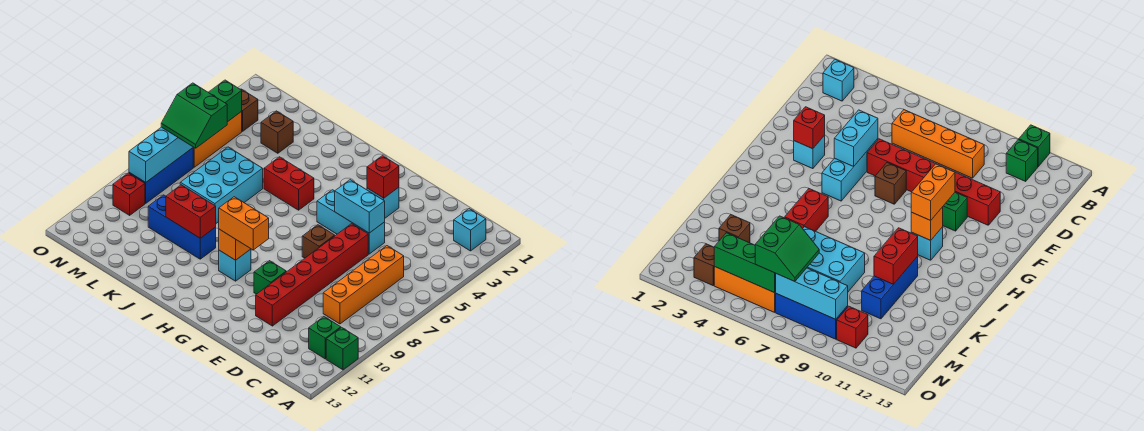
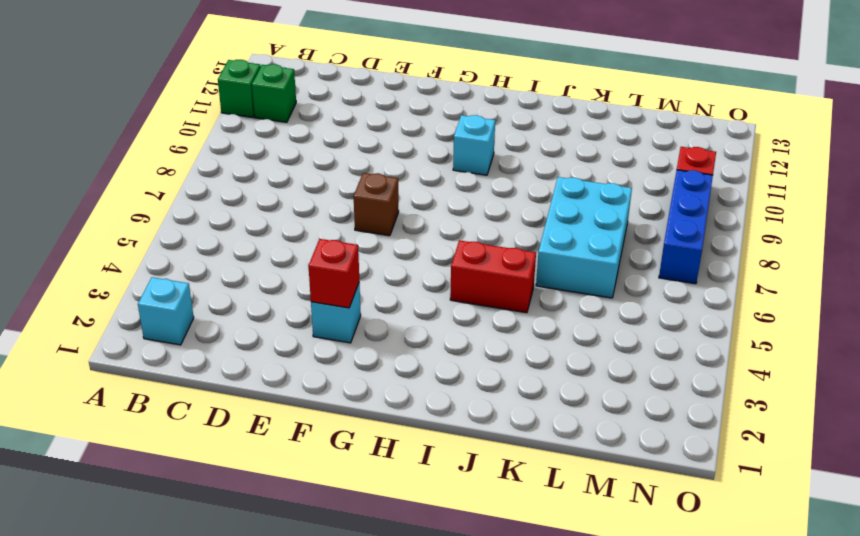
none -> orange brick C6:C9 level 1
none -> cyan brick E5:G5 level 1
none -> red brick E6:E11 level 1

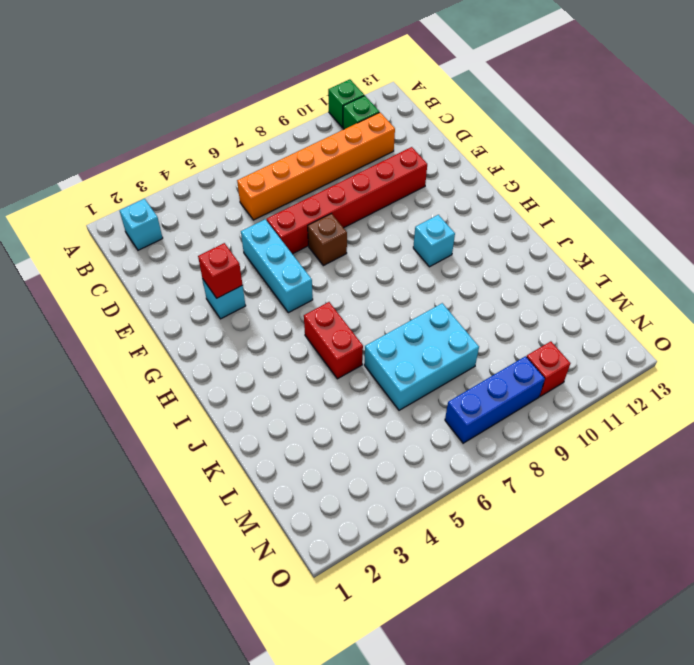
orange brick C6:C11 level 1 -> orange brick C6:C9 level 1
none -> green brick F10 level 1
none -> blue brick J10:L10 level 1
none -> brown brick L3 level 1

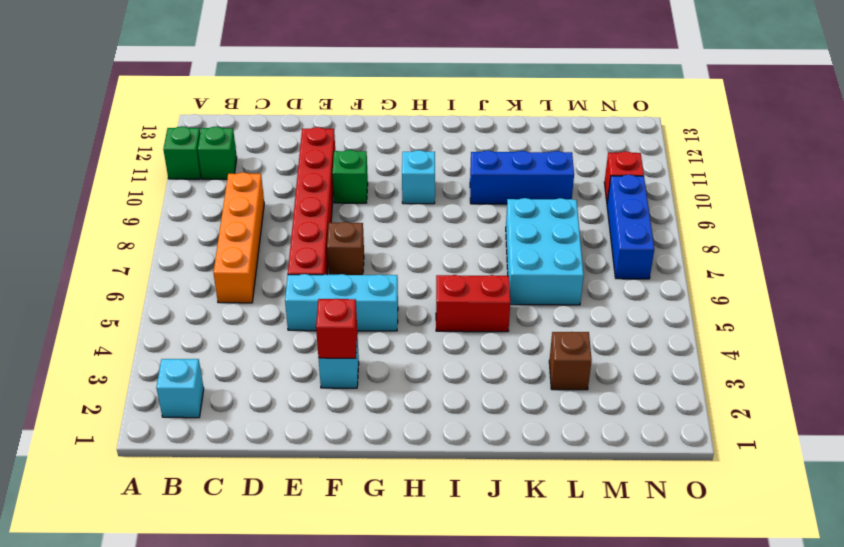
none -> brown brick N3 level 1
none -> orange brick N4:N6 level 1
none -> cyan brick E5:F5 level 2

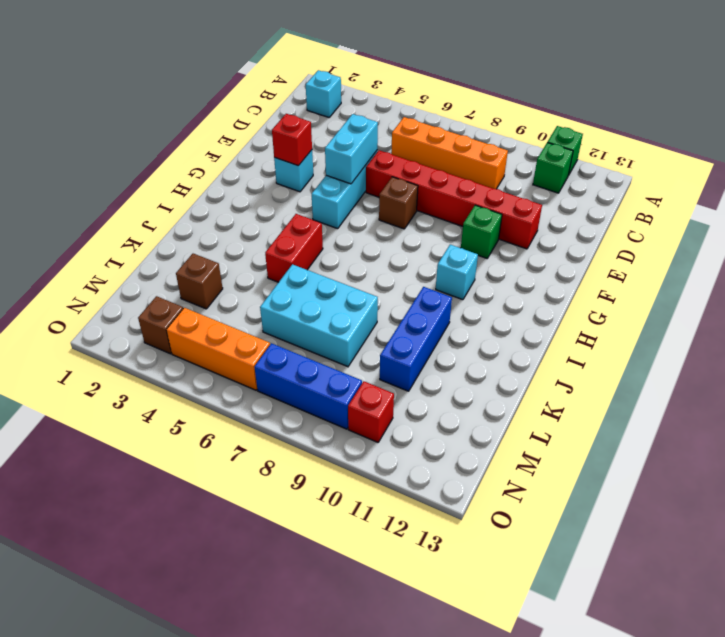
none -> orange brick H10 level 2
none -> red brick J10:K10 level 2
none -> green brick N4:N6 level 2

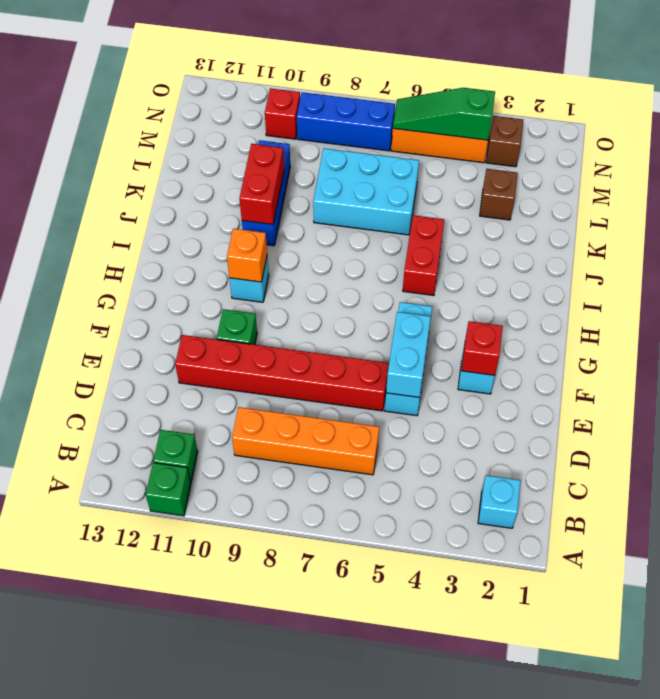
green slope N4:N6 level 2 top 4 -> green brick N4:N6 level 2
none -> brown brick F7 level 1
none -> cyan brick N7:N9 level 2
none -> orange brick G10:H10 level 3

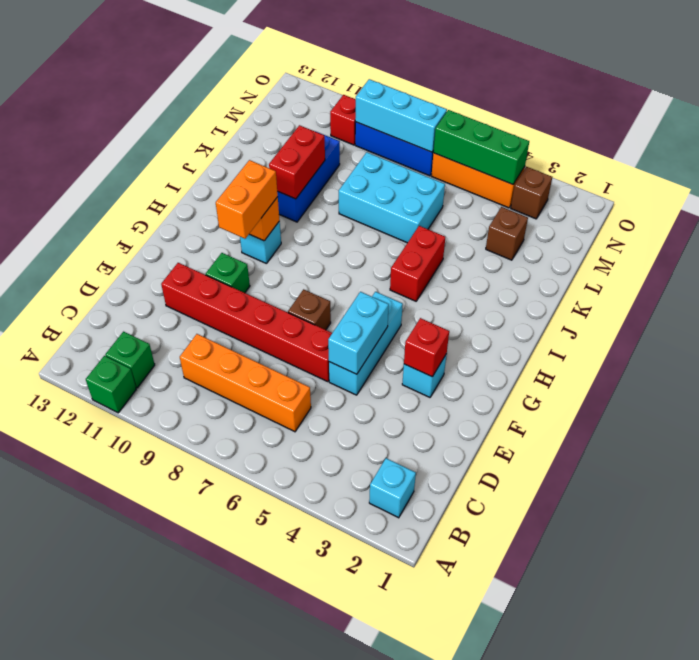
none -> green slope M6:N7 level 3 top 6

